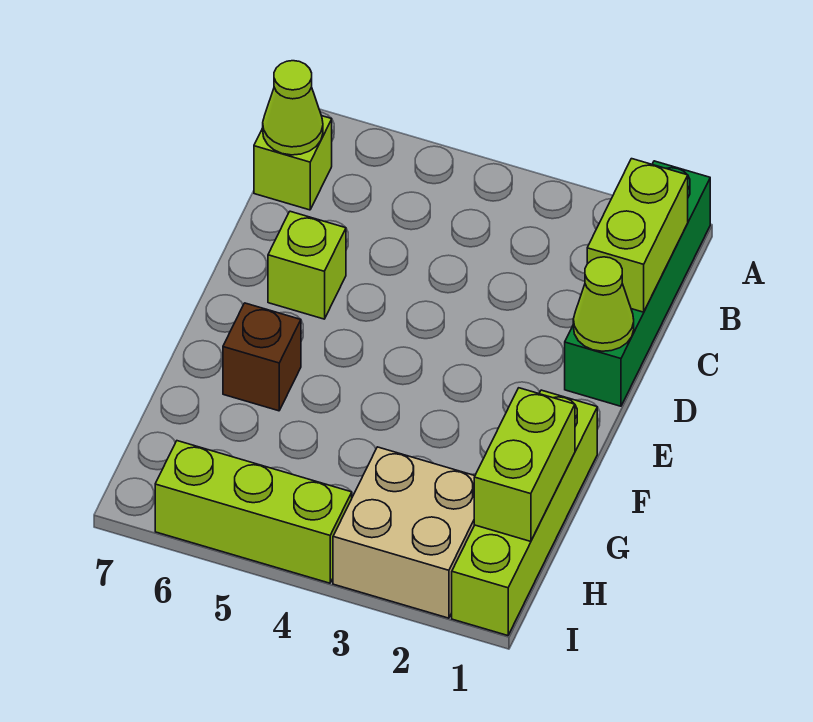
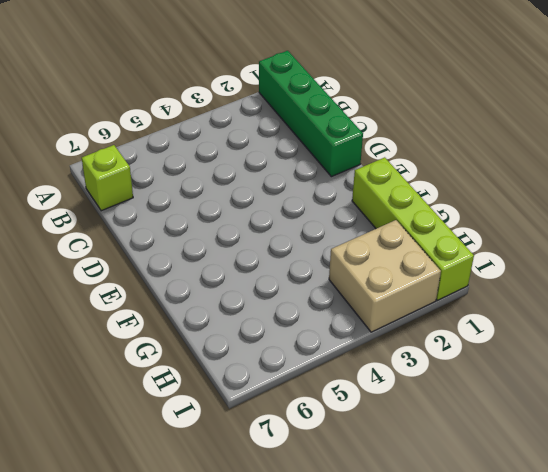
none -> lime brick D6 level 1
none -> brown brick F6 level 1

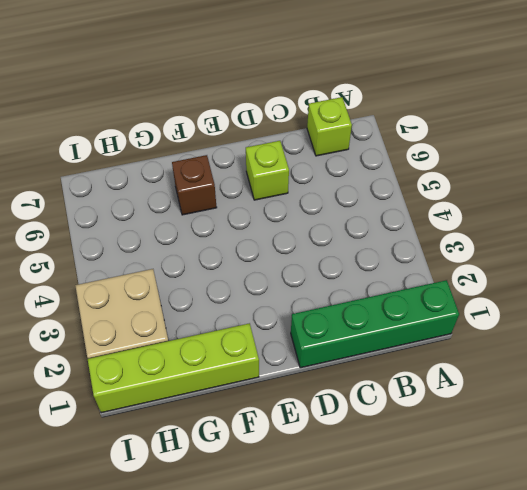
none -> lime brick I4:I6 level 1
none -> lime brick B1:C1 level 2

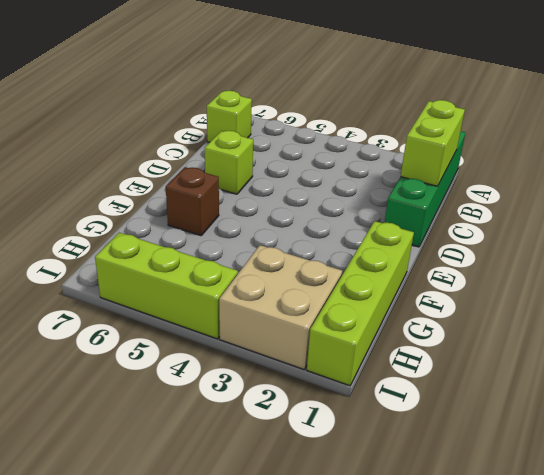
none -> lime cone B7 level 2
none -> lime cone D1 level 2

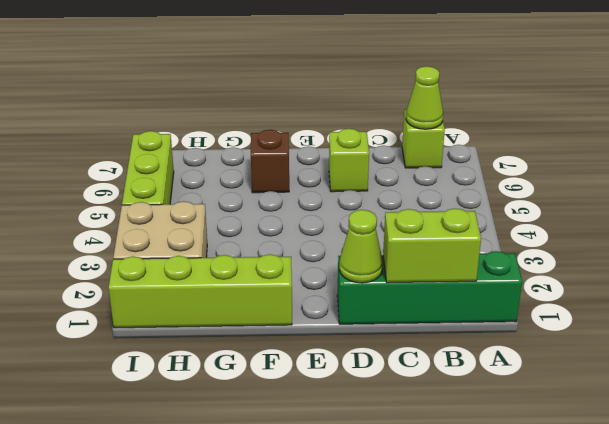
none -> lime brick G1:H1 level 2

